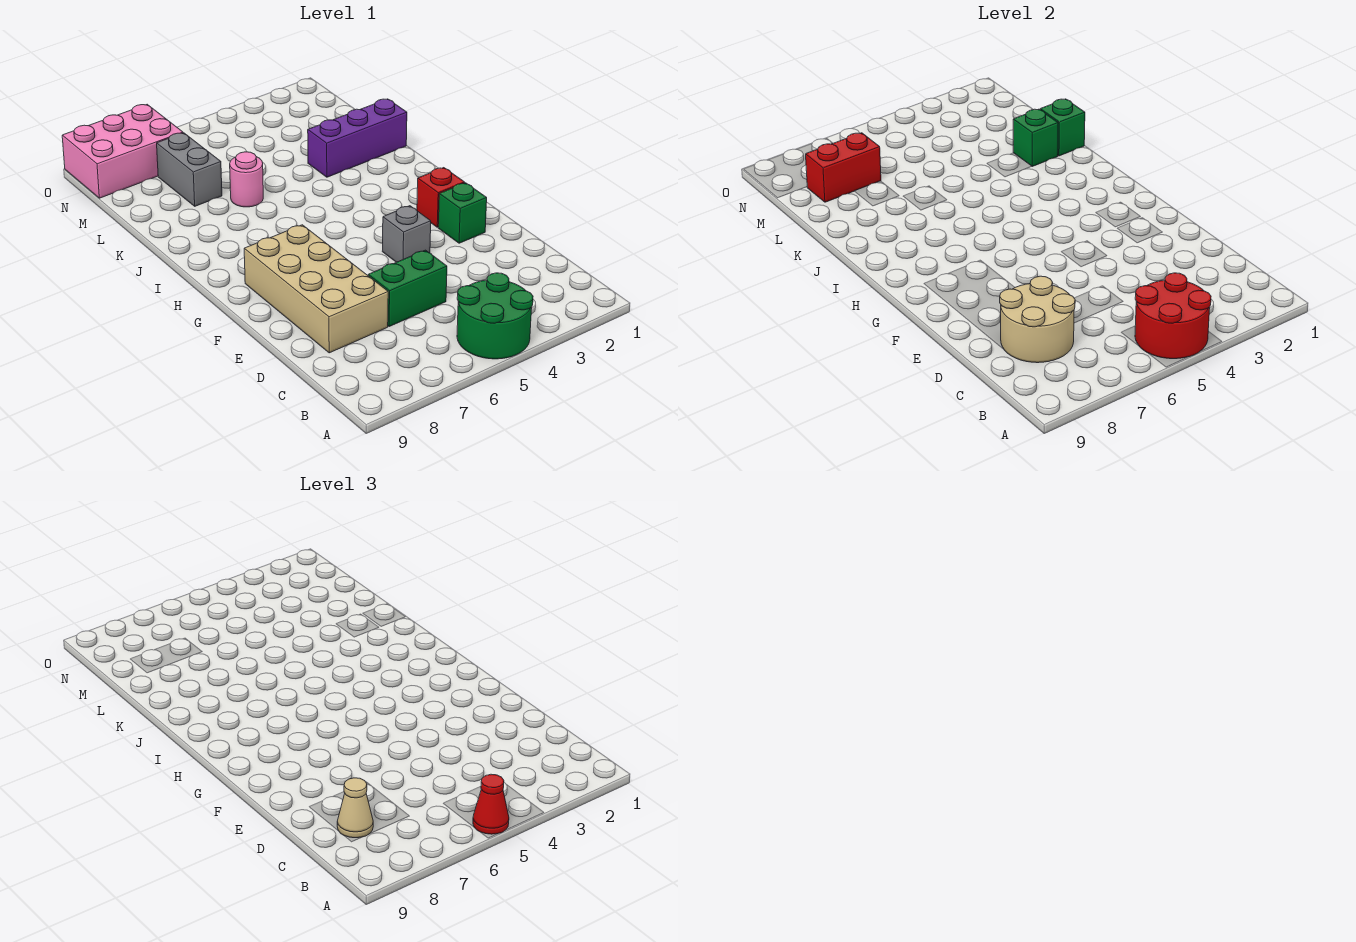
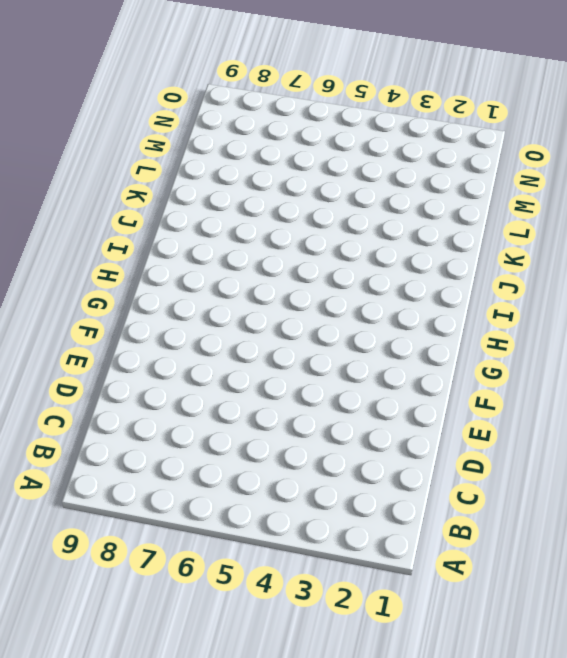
none -> green round brick A4:B5 level 1
none -> green brick D5:D6 level 1
none -> tan brick D7:G8 level 1

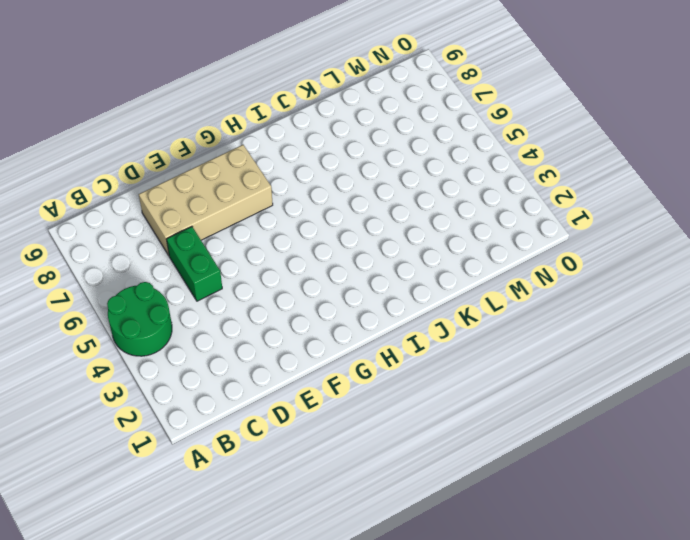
none -> green brick F2 level 1
none -> grey brick F4 level 1
none -> red brick G2 level 1

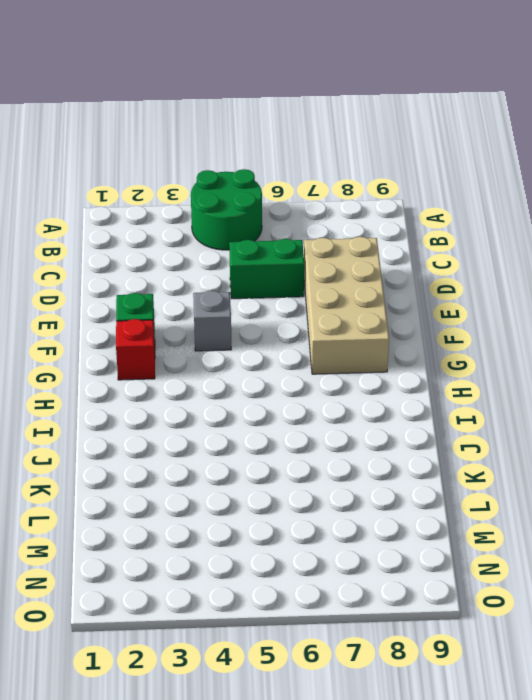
none -> purple brick K1:K3 level 1
none -> pink round brick K6 level 1
none -> grey brick L7:M7 level 1

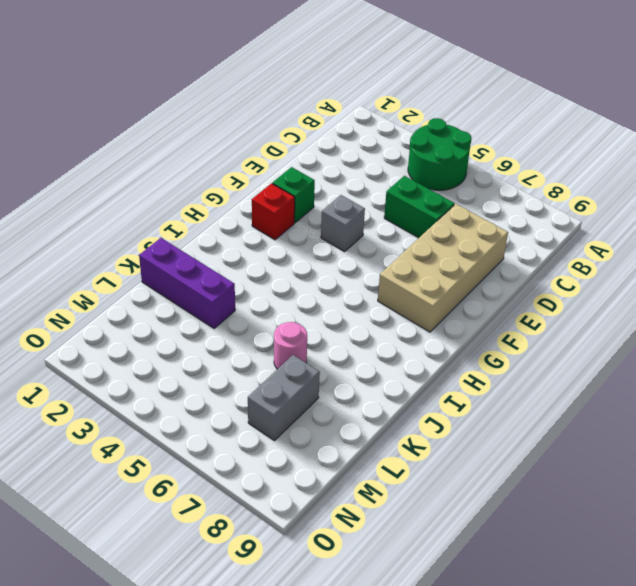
none -> pink brick N7:O9 level 1
none -> red round brick A4:B5 level 2
none -> tan round brick C7:D8 level 2

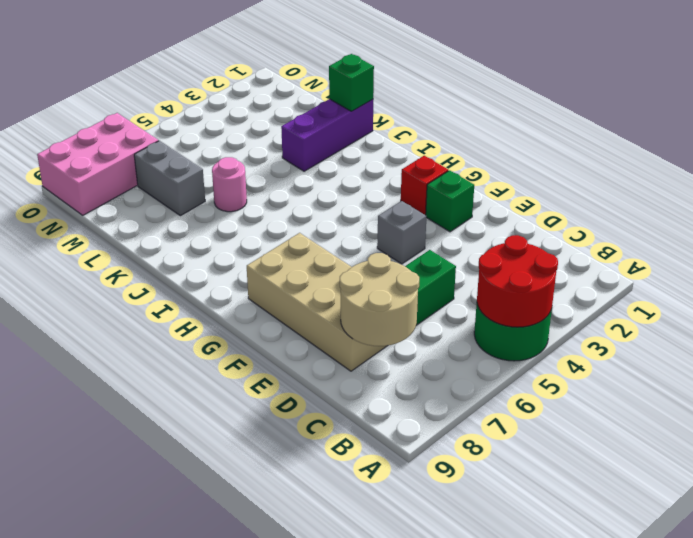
none -> green brick K2 level 2
none -> red brick M7:M8 level 2
none -> red cone A5 level 3

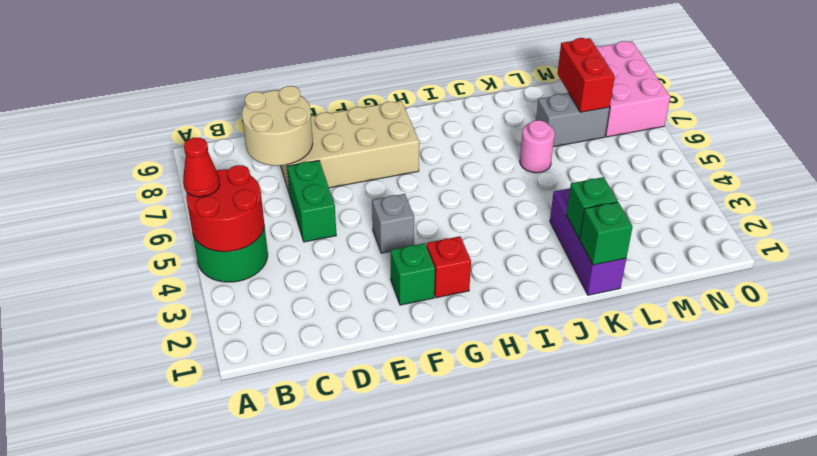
none -> tan cone C8 level 3

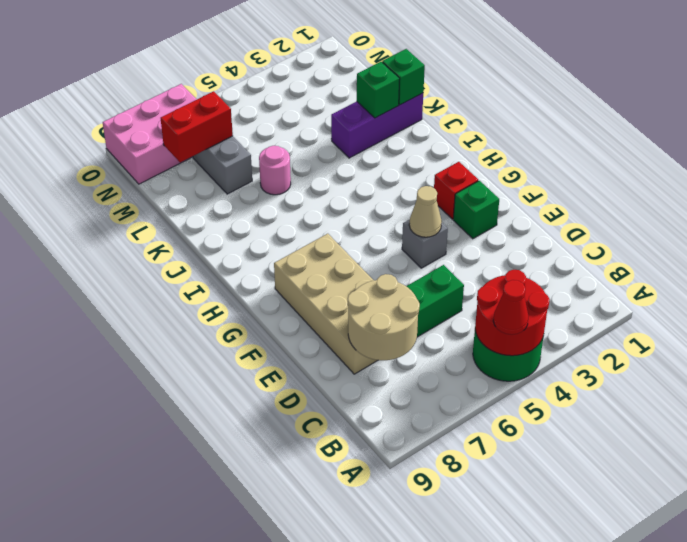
tan cone F4 level 2 -> tan cone C8 level 3

